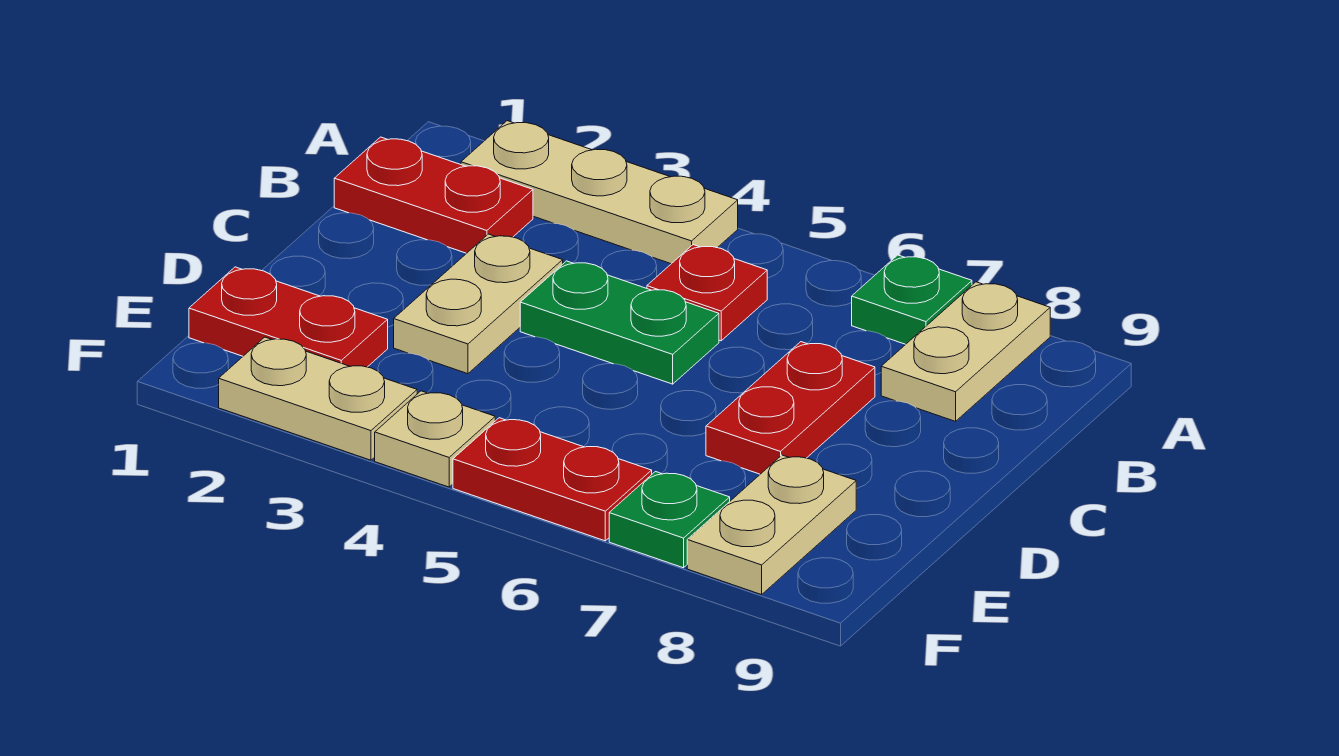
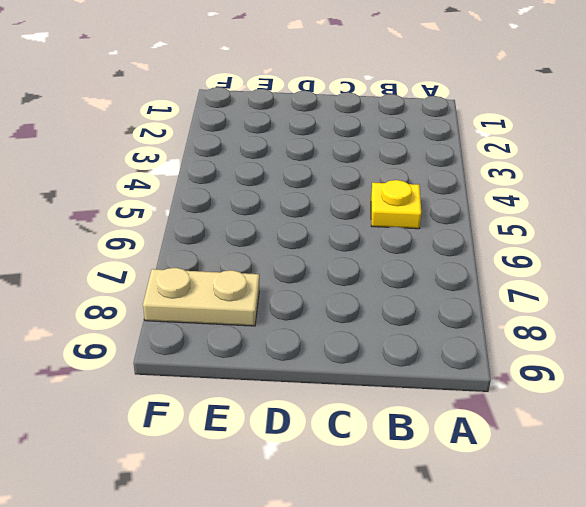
yellow plate B5 level 1 -> red plate B5 level 1
none -> tan plate A2:A4 level 1
none -> green plate A7 level 1
none -> tan plate A8:B8 level 1

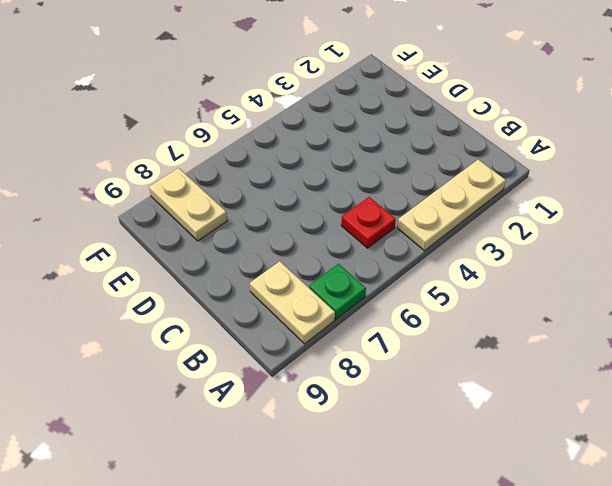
none -> red plate B1:B2 level 1
none -> tan plate C3:D3 level 1
none -> green plate C4:C5 level 1

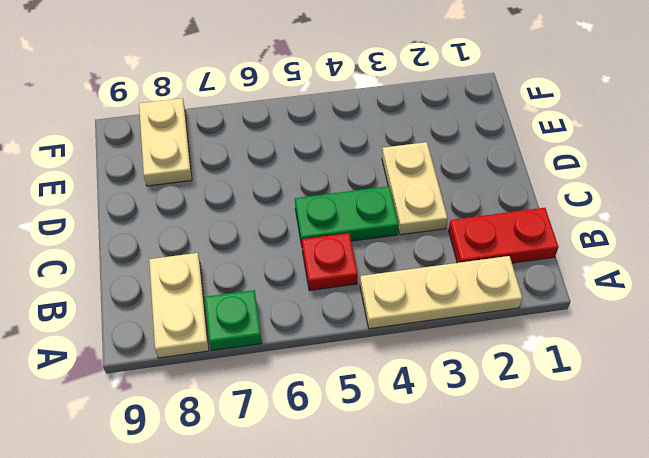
none -> red plate C7:D7 level 1
none -> red plate E1:E2 level 1
none -> tan plate F2:F3 level 1

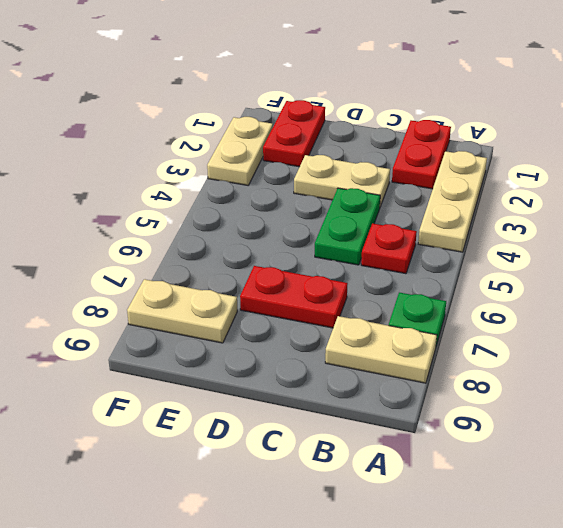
none -> tan plate F4 level 1
none -> red plate F5:F6 level 1
none -> green plate F7 level 1

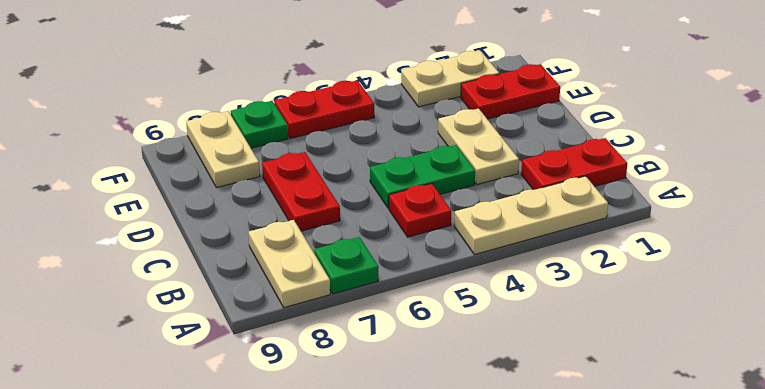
none -> tan plate F4 level 1

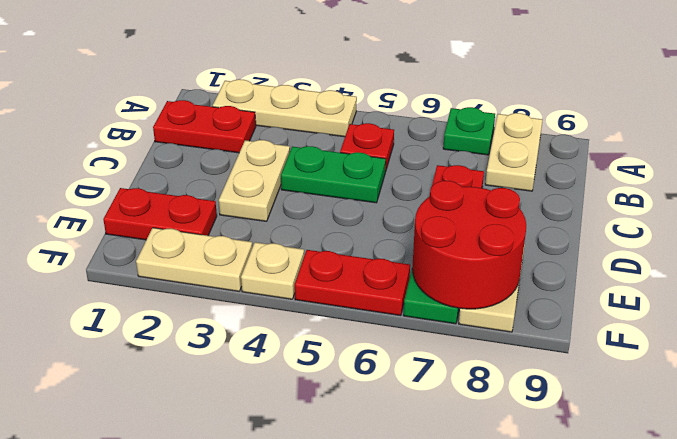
red round brick E7:F8 level 2 -> none

